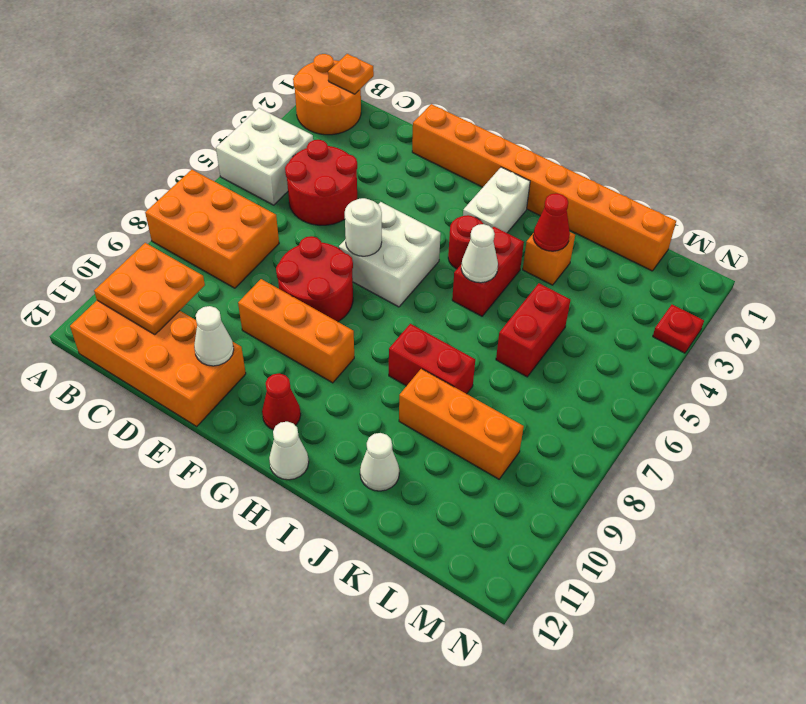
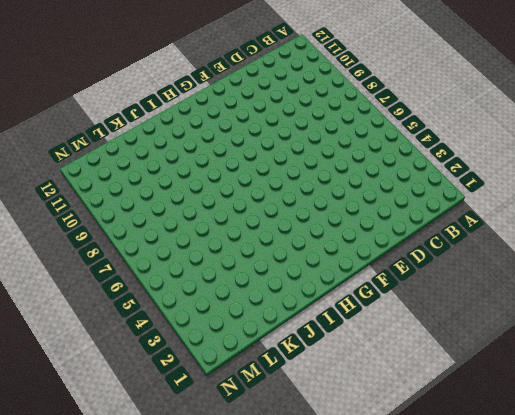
none -> orange round brick A1:B2 level 1
none -> white brick A4:B5 level 1
none -> orange brick A7:C8 level 1

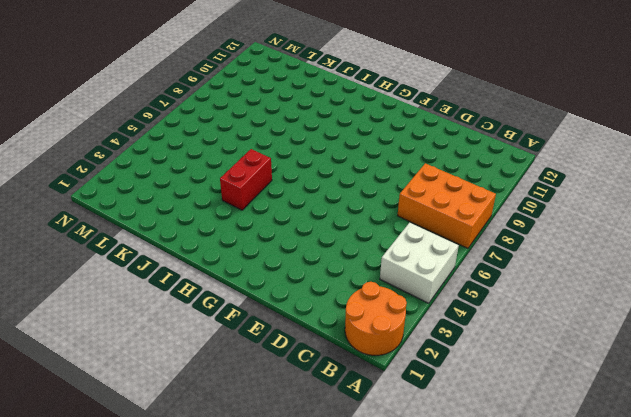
none -> orange brick B11:E12 level 1
none -> red round brick C4:D5 level 1
none -> orange brick E1:L1 level 1

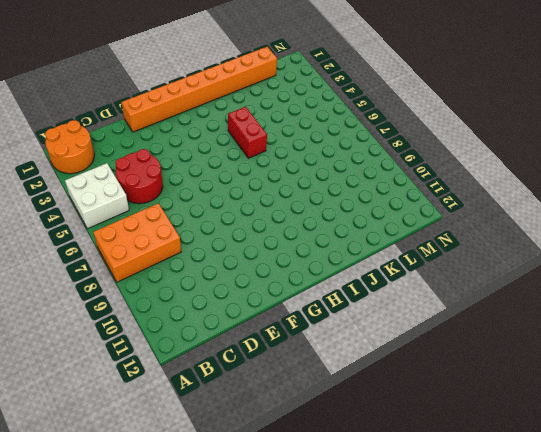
none -> orange brick B11:E12 level 1
none -> red round brick E7:F8 level 1
none -> orange brick E9:G9 level 1

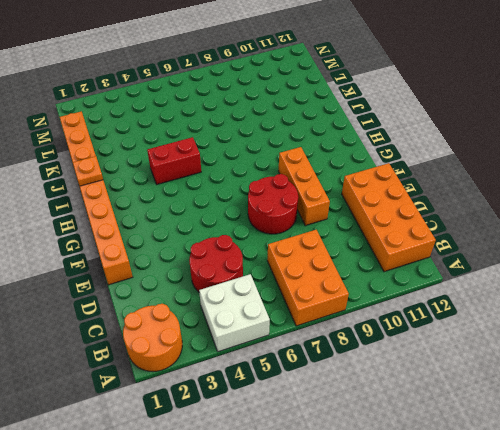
orange plate I1 level 2 -> orange plate B1 level 2
none -> white brick F5:G6 level 1
none -> red cone G11 level 1
none -> white brick H2:H3 level 1

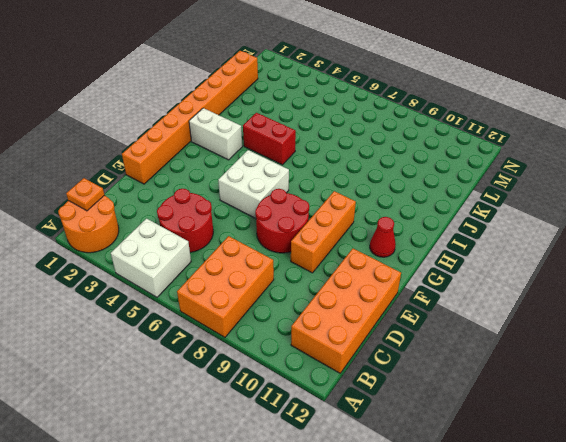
none -> red round brick H4 level 1
none -> white cone H12 level 1
none -> red brick I8:J8 level 1

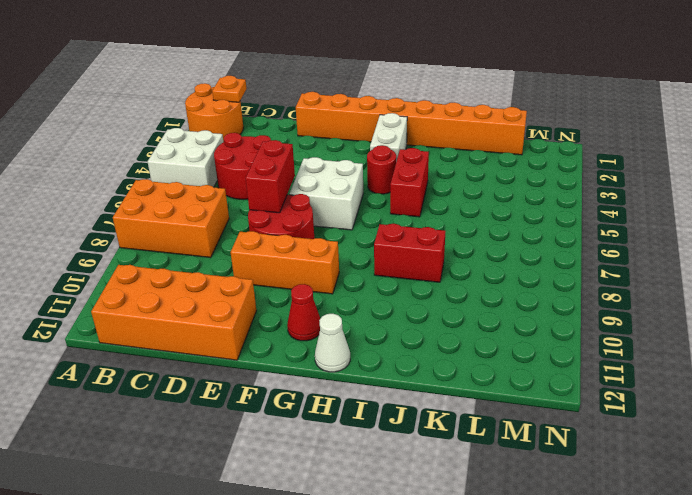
red brick E6:E7 level 2 -> red brick K5:K6 level 1
none -> orange brick J3 level 1
none -> orange brick J9:L9 level 1
none -> white cone J11 level 1

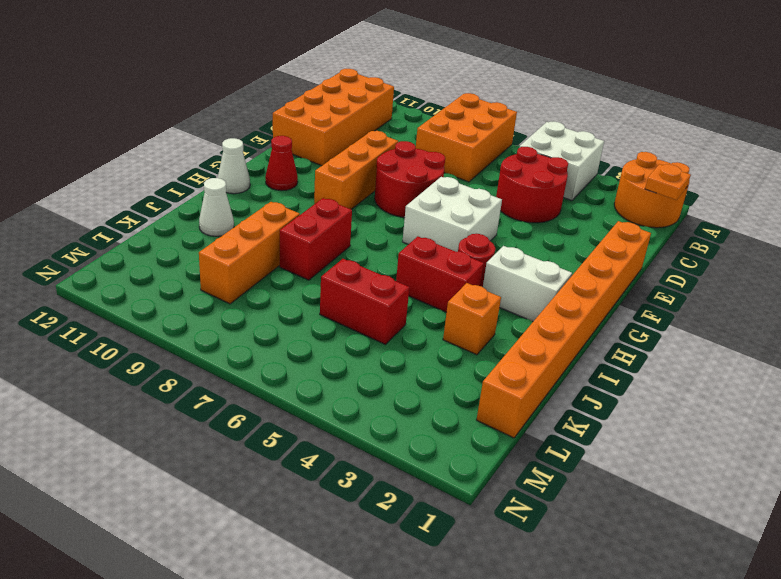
none -> red plate N3 level 1
none -> orange plate B10:C11 level 2
none -> white cone E11 level 2

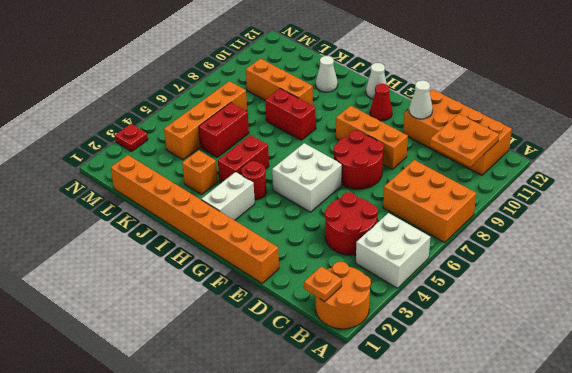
orange brick L4:L7 level 1 -> none
none -> white round brick F6 level 2
none -> white cone I5 level 2
none -> red cone J3 level 2

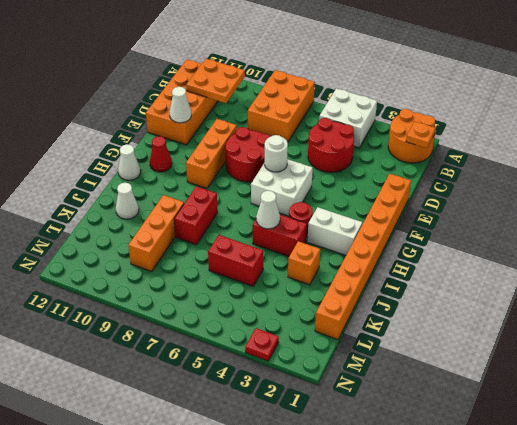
none -> red cone J3 level 2

